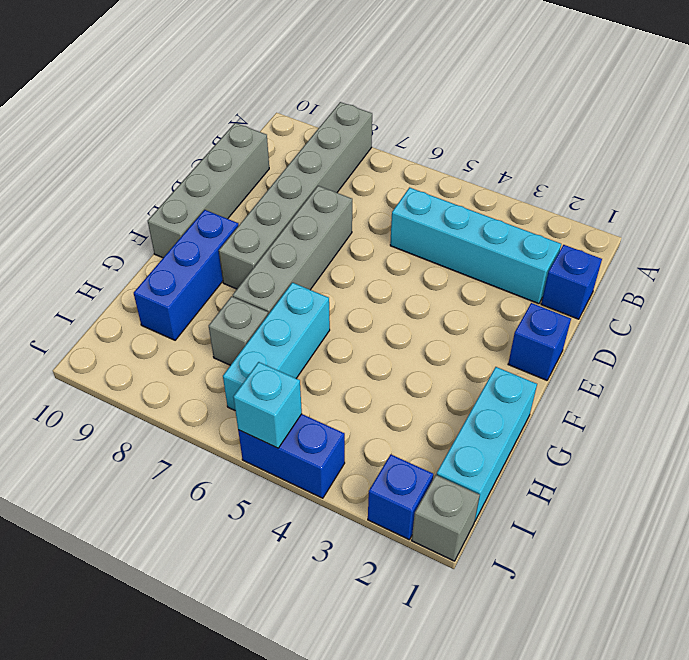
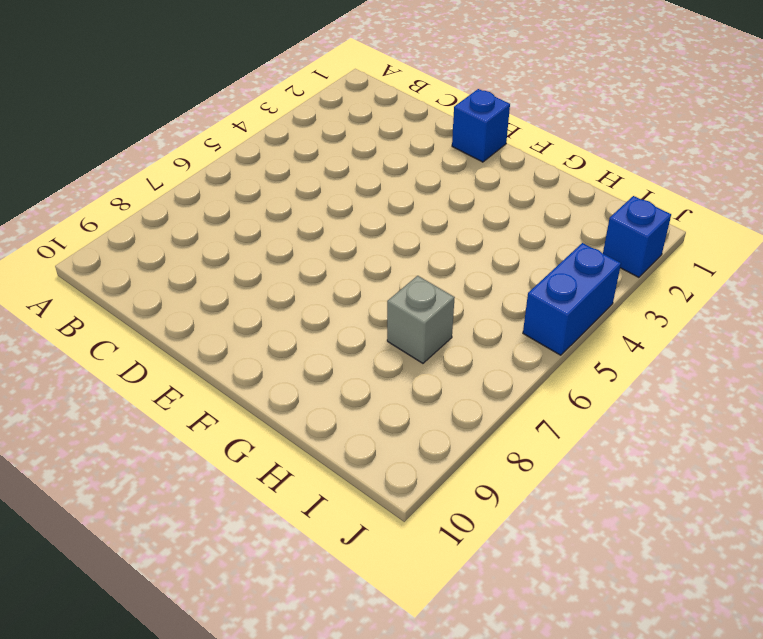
none -> grey brick A8:F8 level 1
none -> blue brick C1 level 1
none -> cyan brick C2:C5 level 1

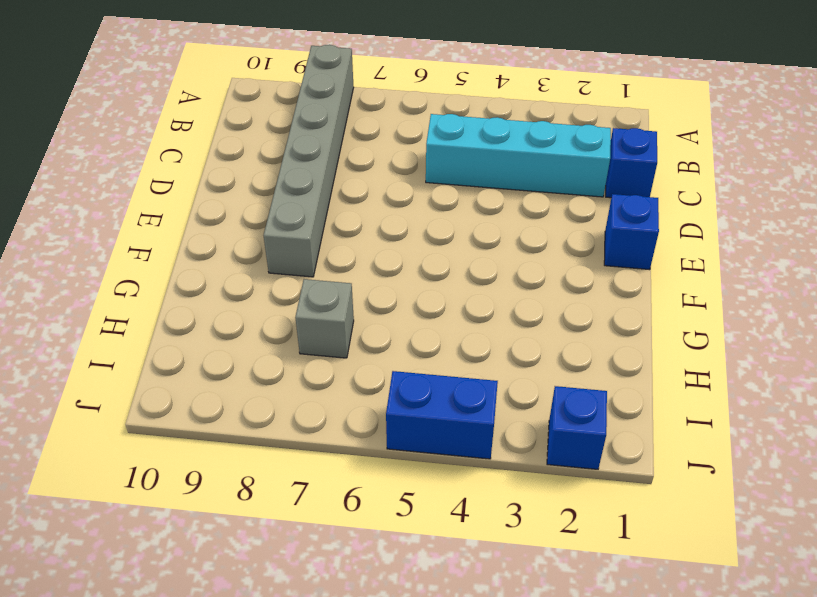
none -> grey brick C10:F10 level 1
none -> grey brick D7:G7 level 1
none -> blue brick F9:H9 level 1

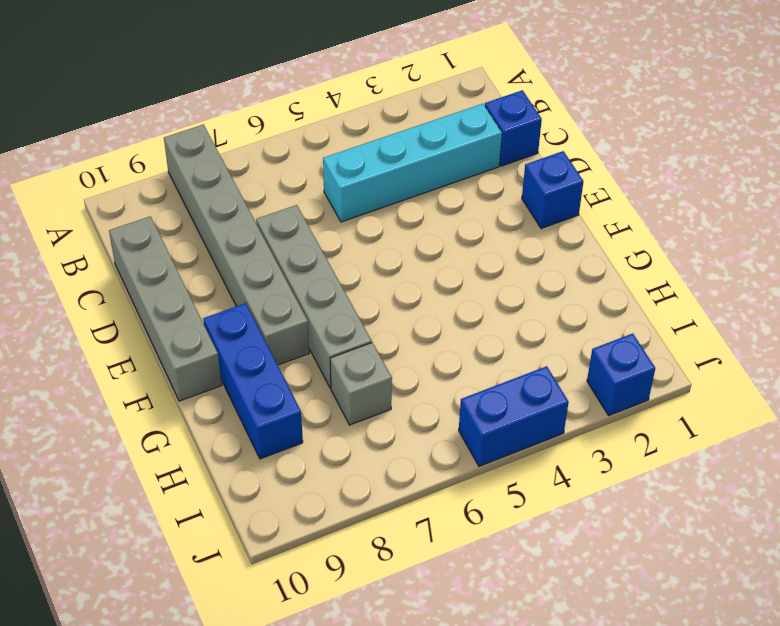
none -> cyan brick G1:I1 level 1
none -> cyan brick G6:I6 level 1
none -> grey brick J1 level 1

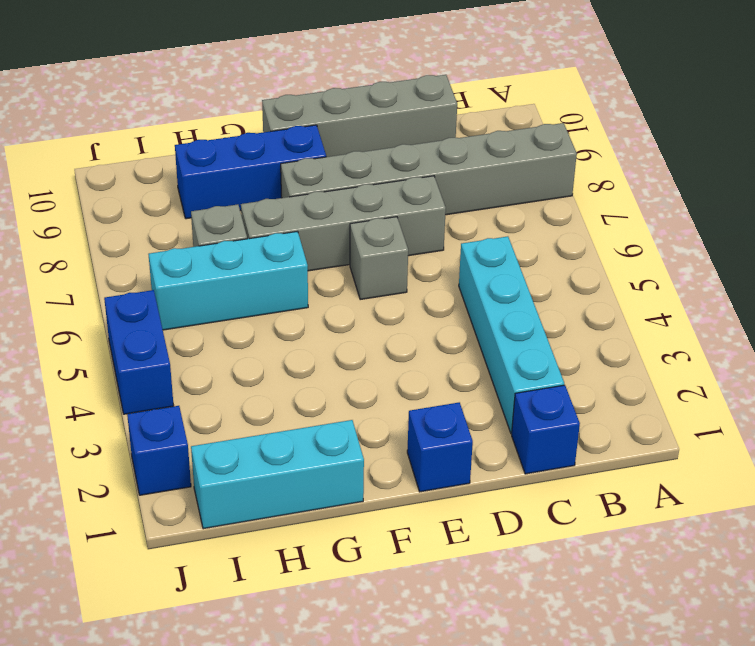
grey brick E6 level 1 -> grey brick J1 level 1
none -> cyan brick J5 level 2

